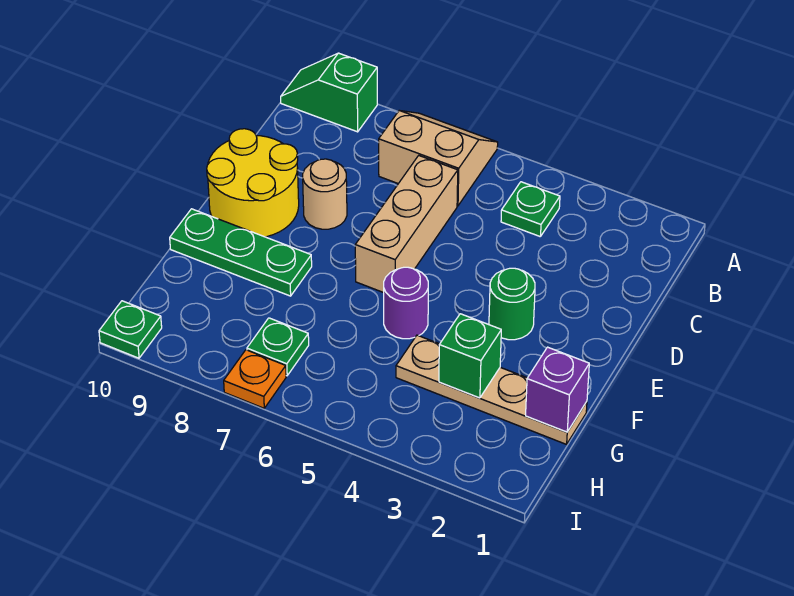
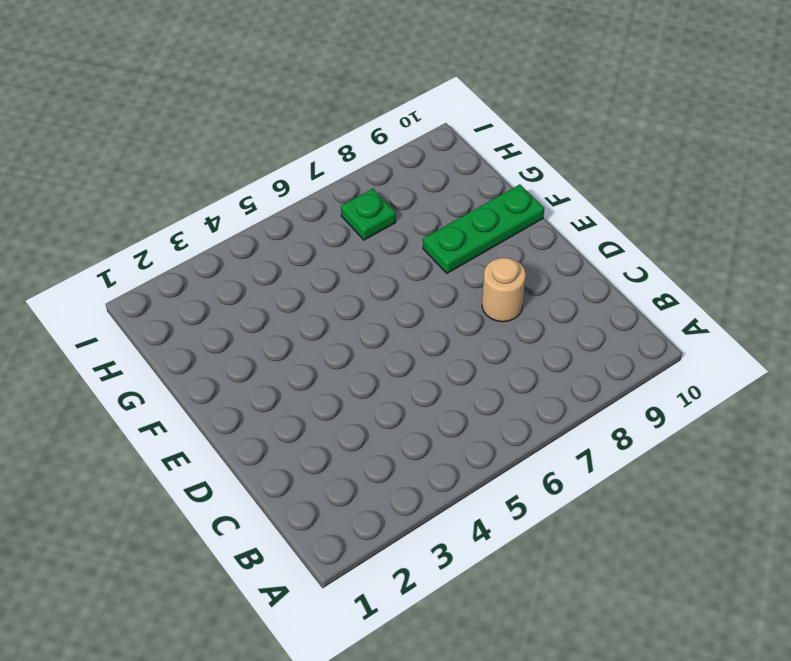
none -> tan slope A6:B7 level 1 top B
none -> green slope A9:A10 level 1 top 9
none -> green plate B4 level 1

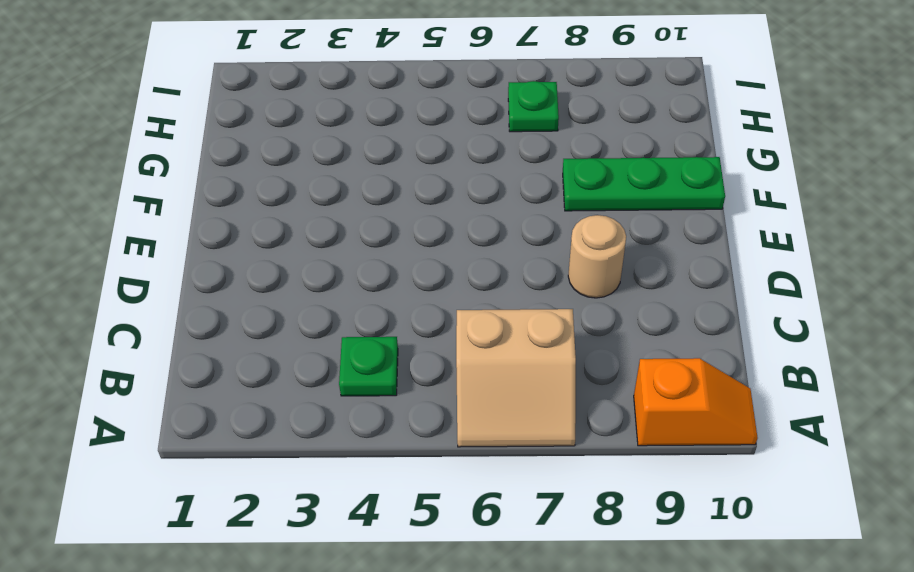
orange slope A9:A10 level 1 top 9 -> green slope A9:A10 level 1 top 9
none -> tan brick C6:E6 level 1
none -> yellow round brick D9:E10 level 1
none -> green round brick E3 level 1

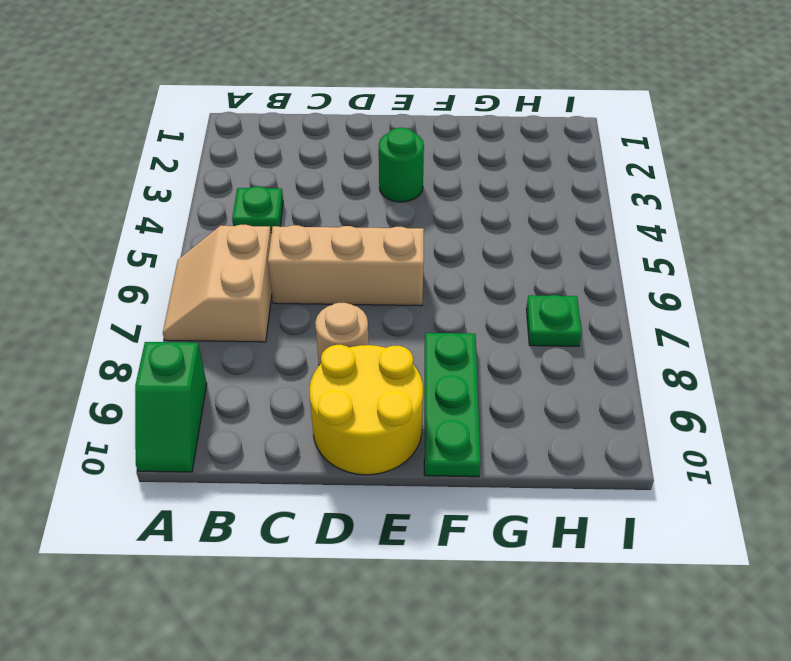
none -> purple round brick F5 level 1
none -> tan plate G1:G4 level 1
none -> orange plate I7 level 1

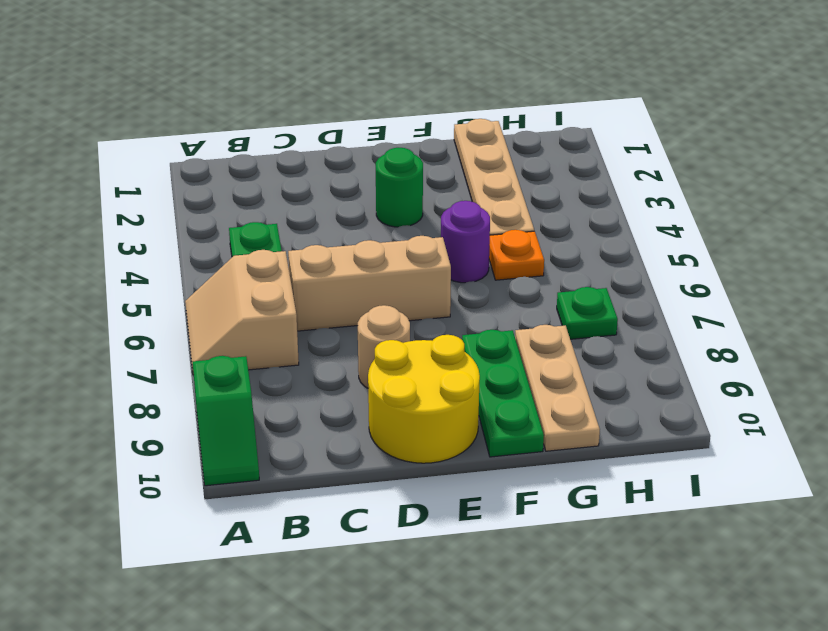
orange plate G5 level 1 -> orange plate I7 level 1
tan plate G8:G10 level 1 -> none
none -> green plate I10 level 1
none -> purple brick G1 level 2
none -> green brick G3 level 2

